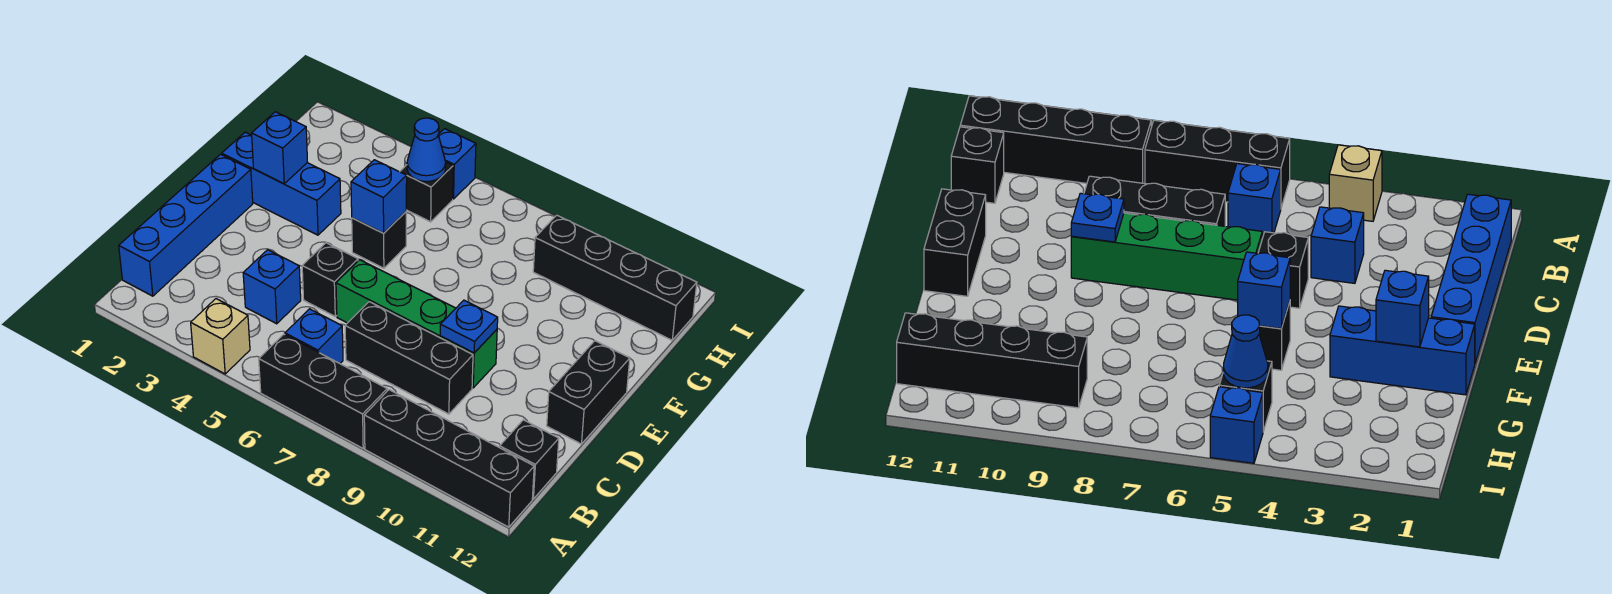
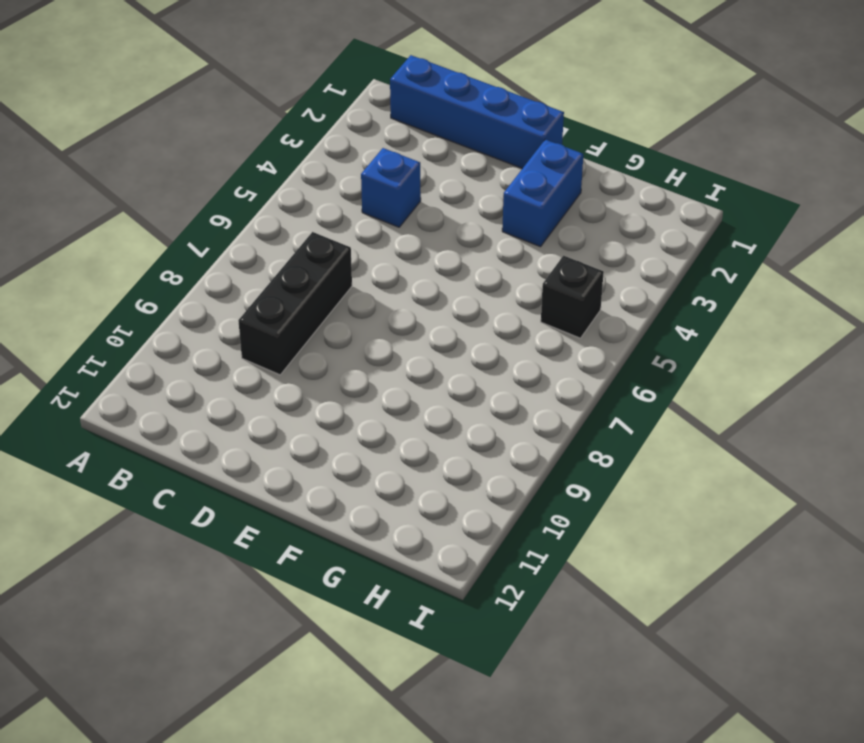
blue brick F2:F3 level 1 -> blue brick F1:F3 level 1
none -> tan brick A4 level 1
none -> black brick A6:A8 level 1
none -> black brick A9:A12 level 1

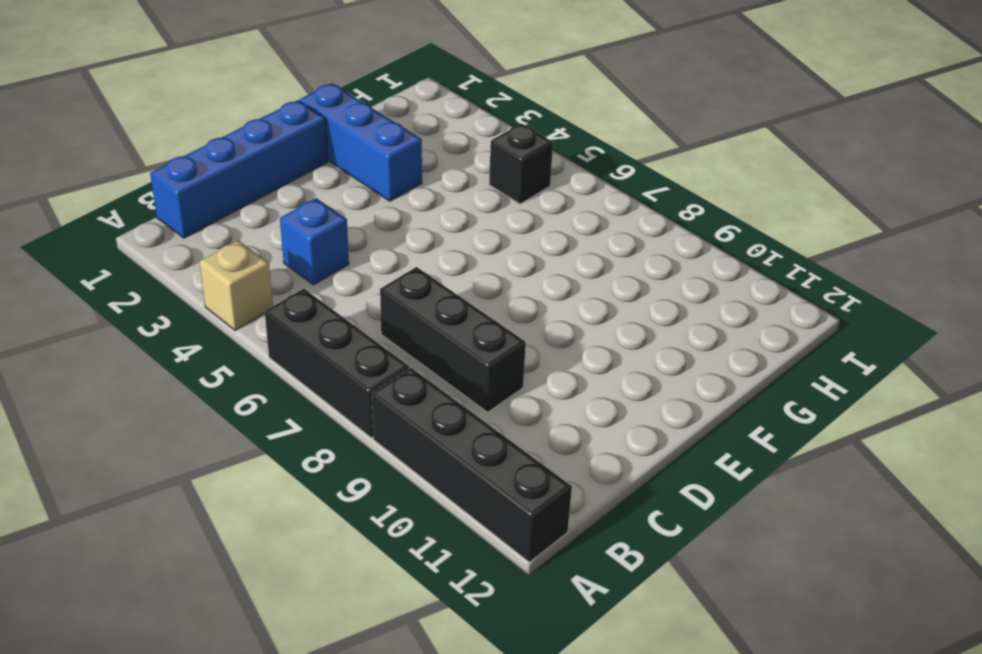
none -> blue brick B6 level 1
none -> black brick B12 level 1
none -> black brick D5 level 1

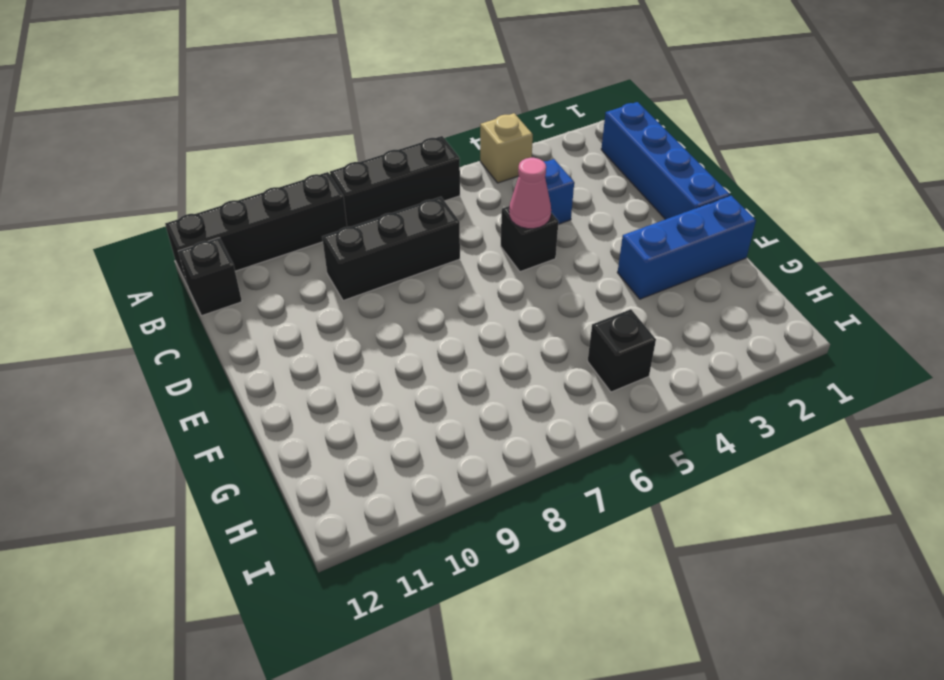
pink cone D5 level 2 -> none
none -> blue brick B6 level 1
none -> green brick D6:D9 level 1
none -> black brick D12:E12 level 1

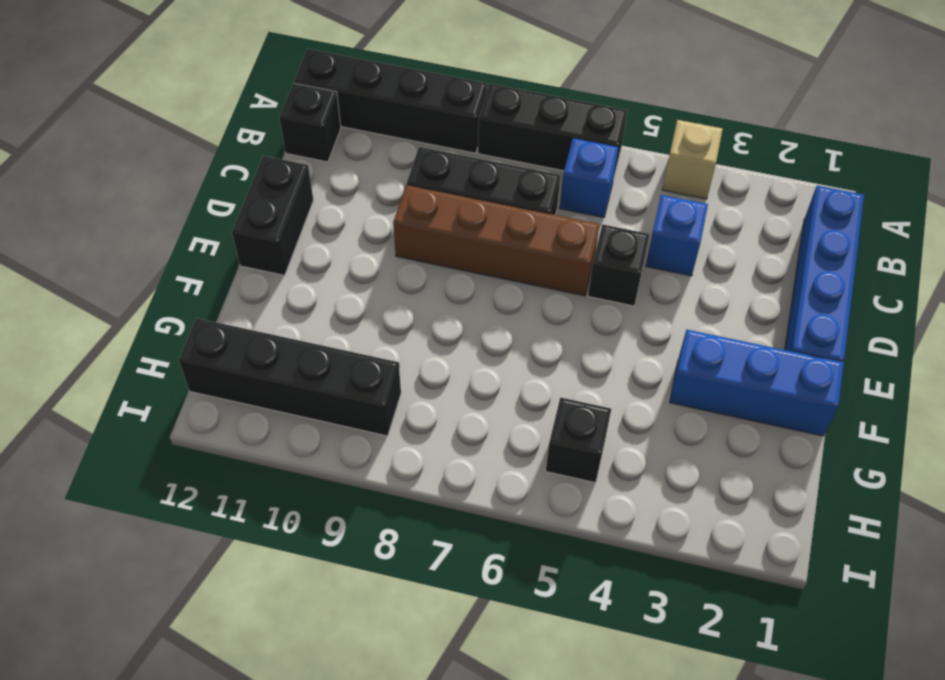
brown brick D6:D9 level 1 -> green brick D6:D9 level 1
none -> black brick F5 level 1
none -> blue brick I5 level 1
none -> blue plate D9 level 2

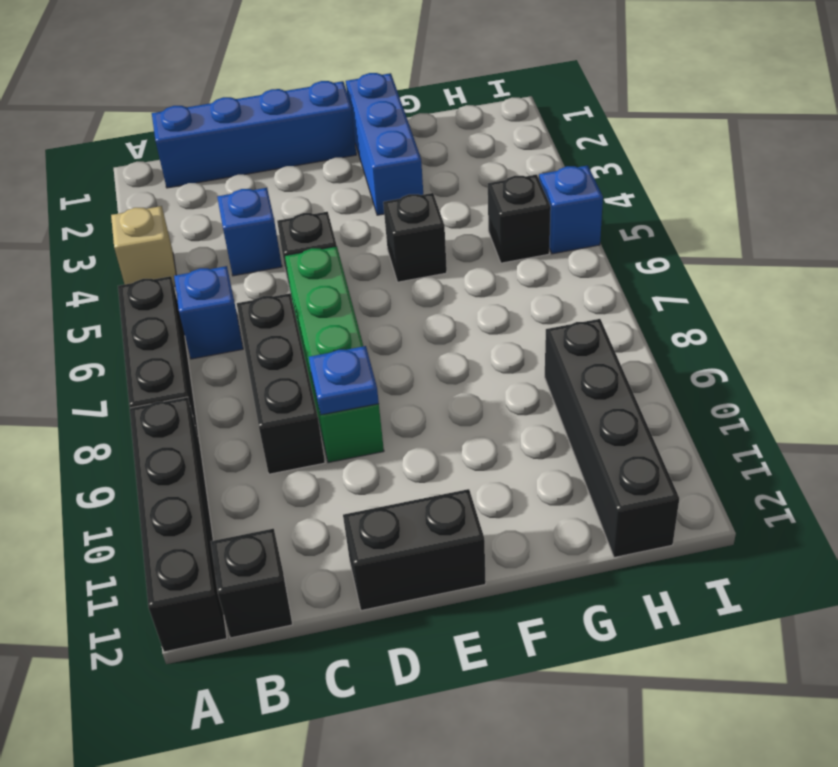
none -> blue brick F2 level 2
none -> blue brick F5 level 2
none -> blue cone H5 level 2

